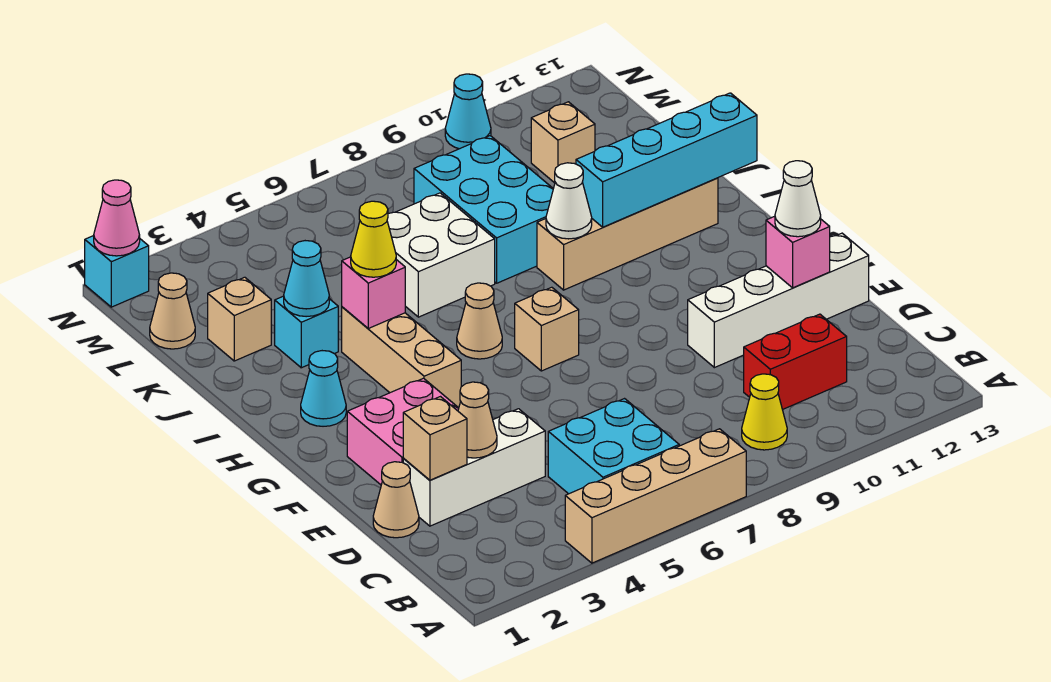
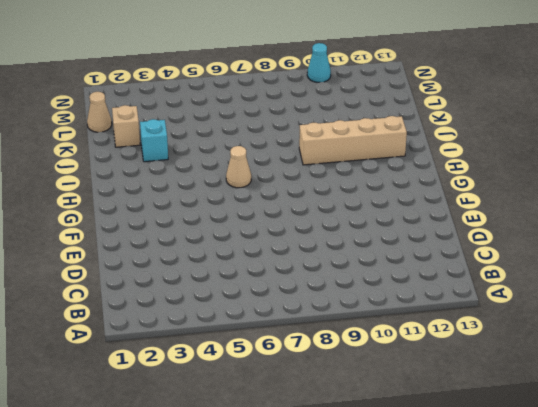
none -> tan brick A4:A7 level 1
none -> cyan brick B5:C6 level 1
none -> yellow cone B9 level 1
none -> red brick C10:C11 level 1

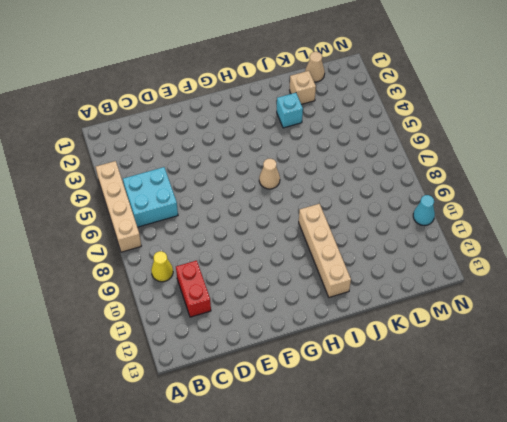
none -> tan cone D1 level 1
none -> white brick D2:D4 level 1
none -> pink brick E2:F3 level 1
none -> white brick E10:E13 level 1

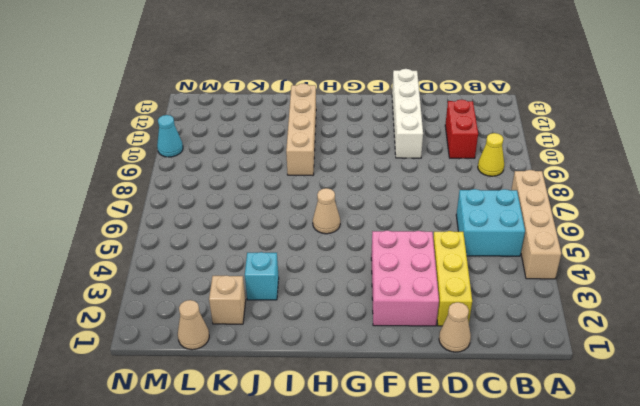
yellow brick D2:D4 level 1 -> white brick D2:D4 level 1
pink brick E2:F4 level 1 -> pink brick E2:F3 level 1
none -> tan brick G4:I4 level 1
none -> tan brick G7 level 1
none -> cyan cone H2 level 1
none -> white brick J6:K7 level 1

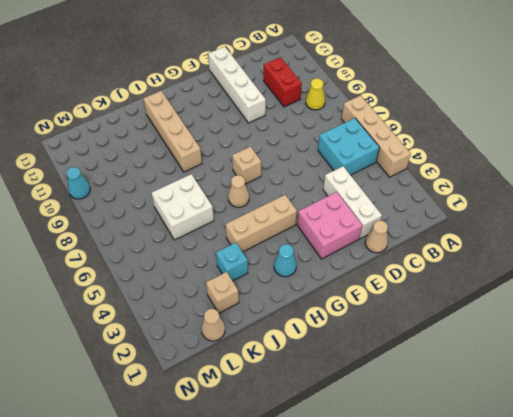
none -> cyan brick J8:L9 level 1
none -> tan brick L11 level 1
none -> cyan brick N1 level 1
none -> tan brick D2 level 2

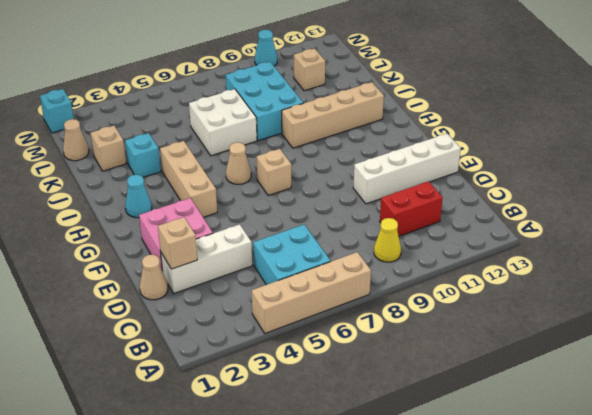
none -> tan cone D3 level 2
none -> pink brick E12 level 2
none -> pink brick I4 level 2
none -> white cone I9 level 2

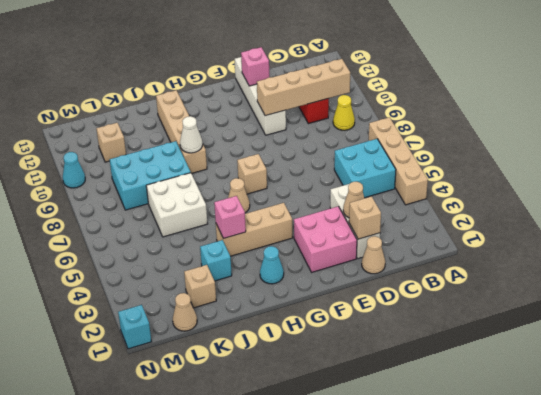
tan brick B10:E10 level 2 -> none
none -> cyan brick I10:I13 level 2
none -> cyan cone J3 level 2
none -> pink cone N1 level 2
none -> white cone E12 level 3

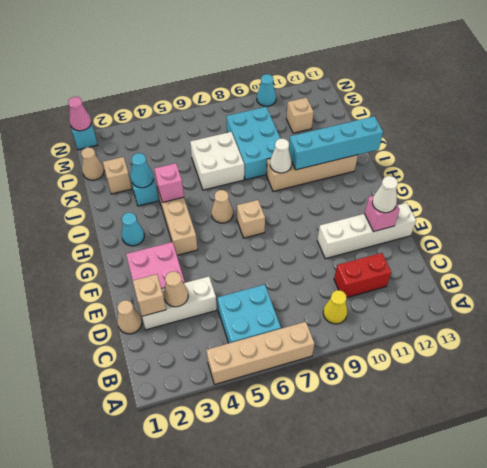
none -> yellow cone I4 level 3

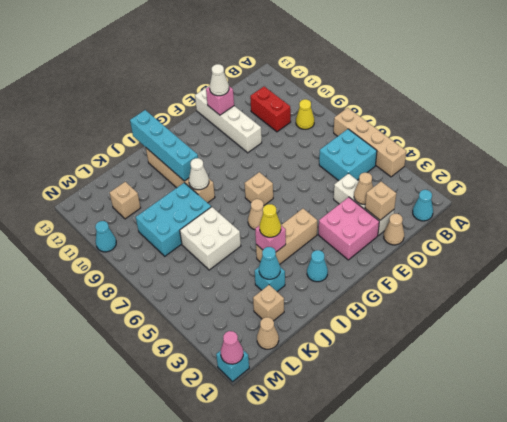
cyan cone B1 level 1 -> none

